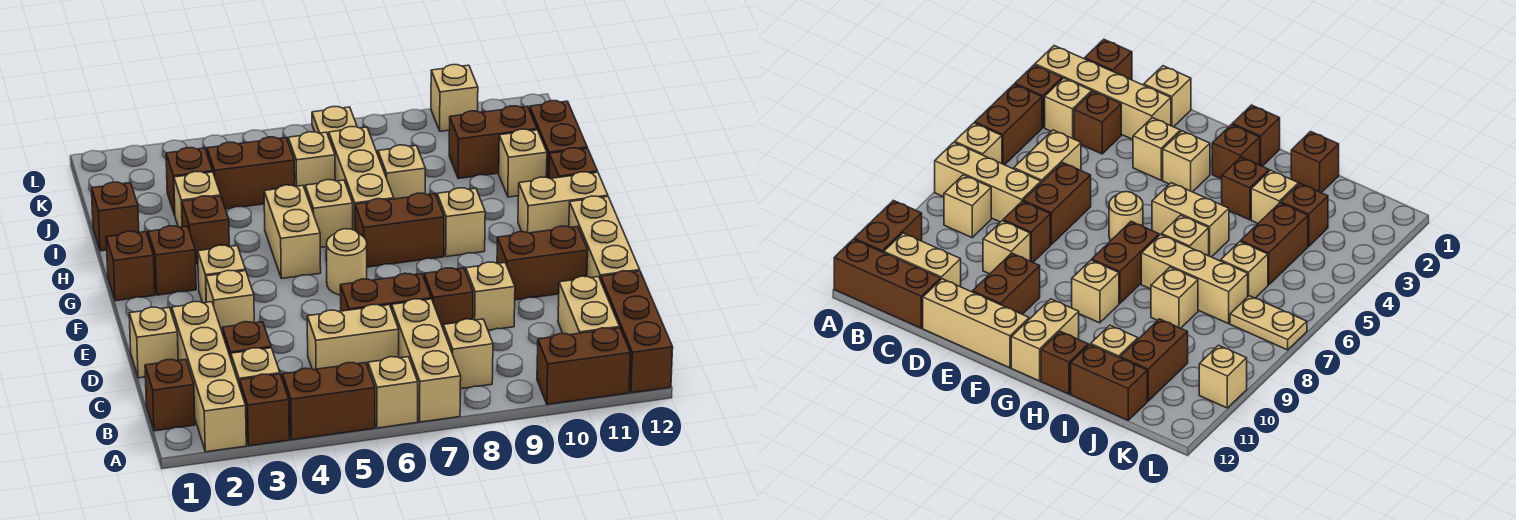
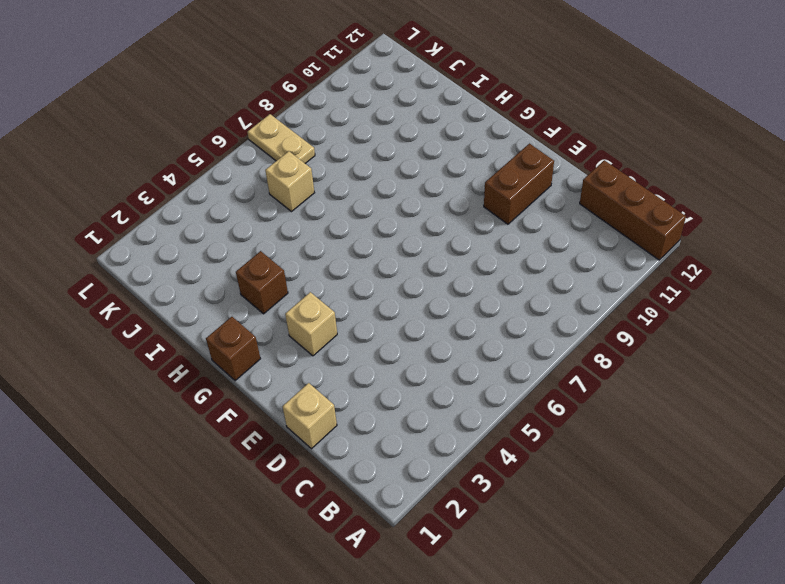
none -> tan brick A2:D2 level 1
none -> brown brick A3 level 1
none -> brown brick A4:A5 level 1
none -> tan brick A6 level 1

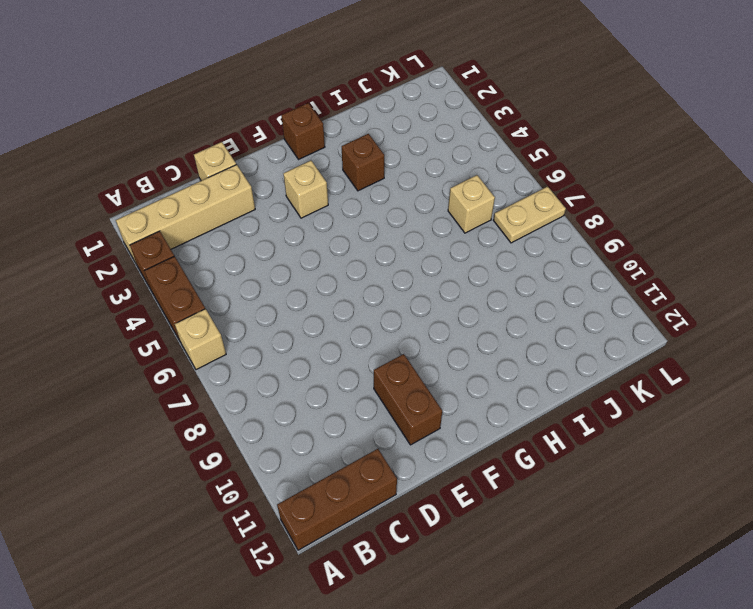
none -> tan brick A7:C7 level 1
none -> brown brick A10:A11 level 1
none -> brown brick B1 level 1
none -> tan brick B3 level 1

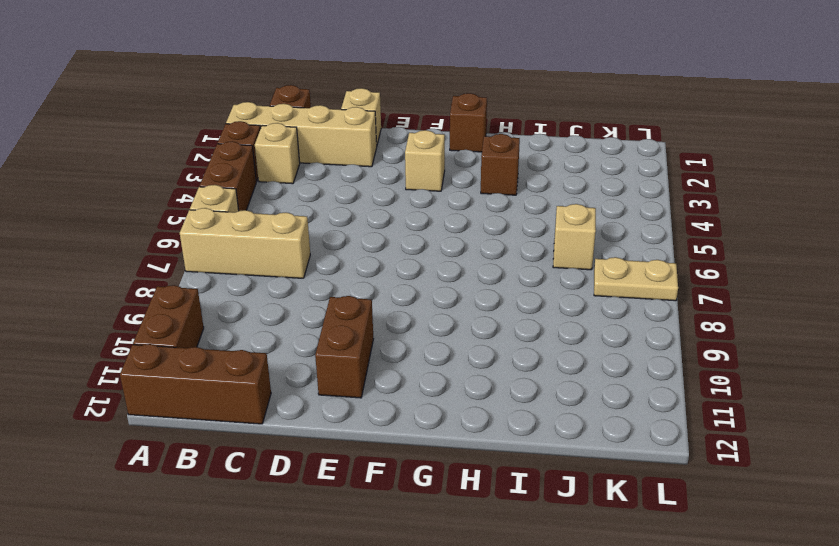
none -> tan brick B8 level 1
none -> tan brick B11:C11 level 1
none -> brown brick C3 level 1
none -> tan brick C5:C6 level 1

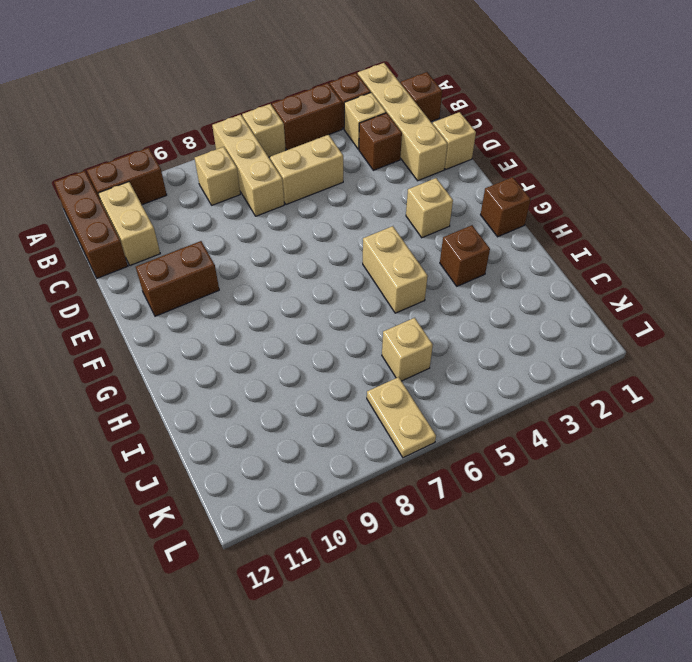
none -> brown brick D6:D7 level 1
none -> brown brick D8 level 1
none -> tan brick D9 level 1
none -> tan brick D12:F12 level 1

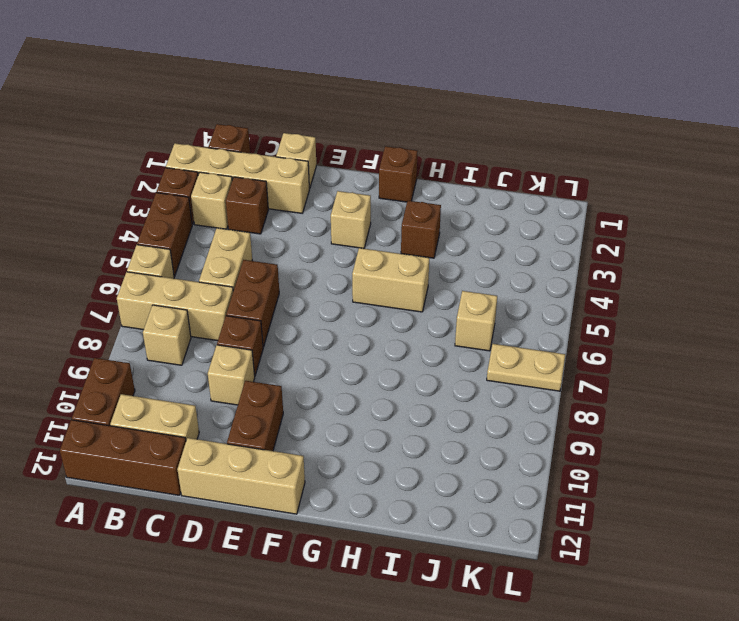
none -> tan brick E3 level 1
none -> tan round brick F6 level 1
none -> brown brick G2 level 1
none -> brown brick G7:G8 level 1

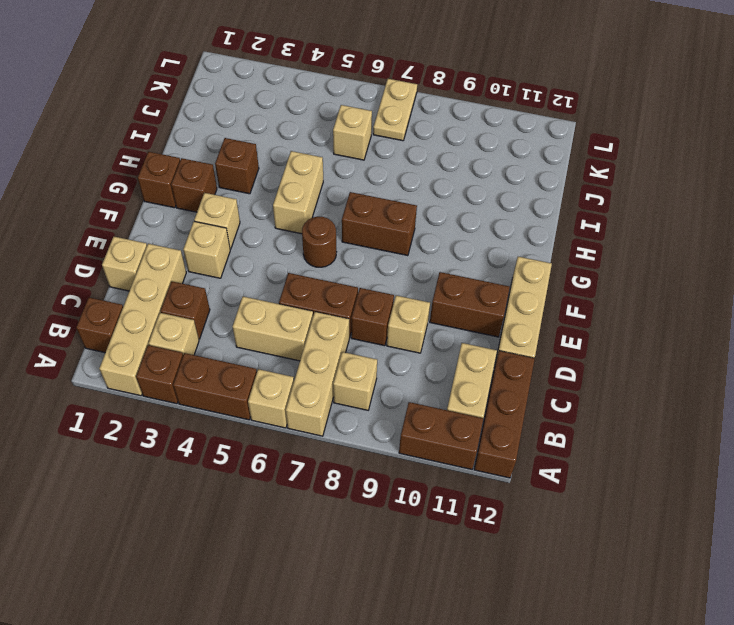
brown round brick F6 level 1 -> tan round brick F6 level 1
none -> tan brick G9 level 1
none -> tan brick G11:G12 level 1
none -> tan brick H6 level 1
none -> tan brick H7:J7 level 1

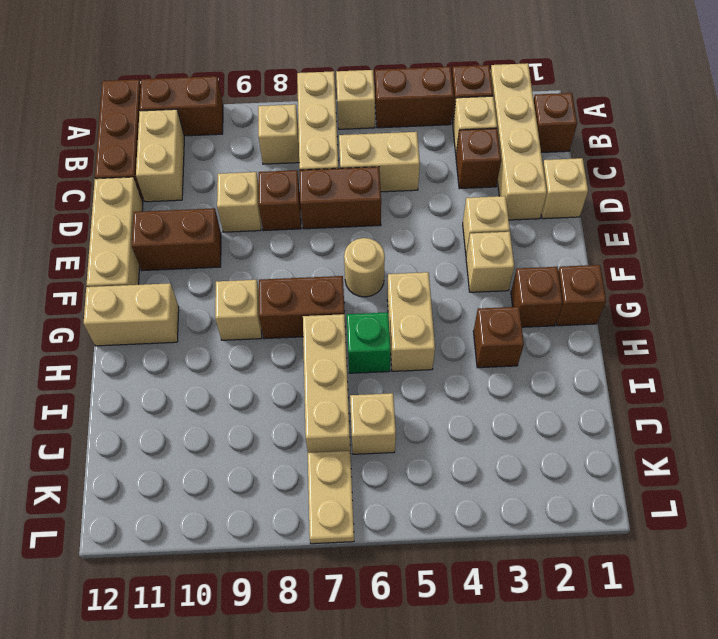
green brick H6 level 1 -> tan brick H6 level 1
none -> brown brick H12 level 1
none -> brown brick I1 level 1
none -> tan brick I3 level 1
none -> tan brick I8 level 1

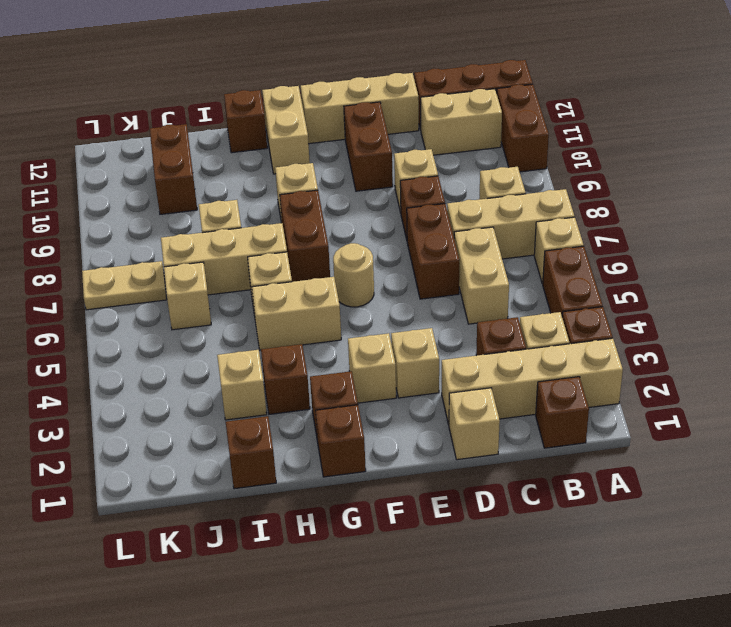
none -> tan brick I11 level 1
none -> brown brick I12:J12 level 1
none -> brown brick J3 level 1
none -> brown brick J4:J5 level 1

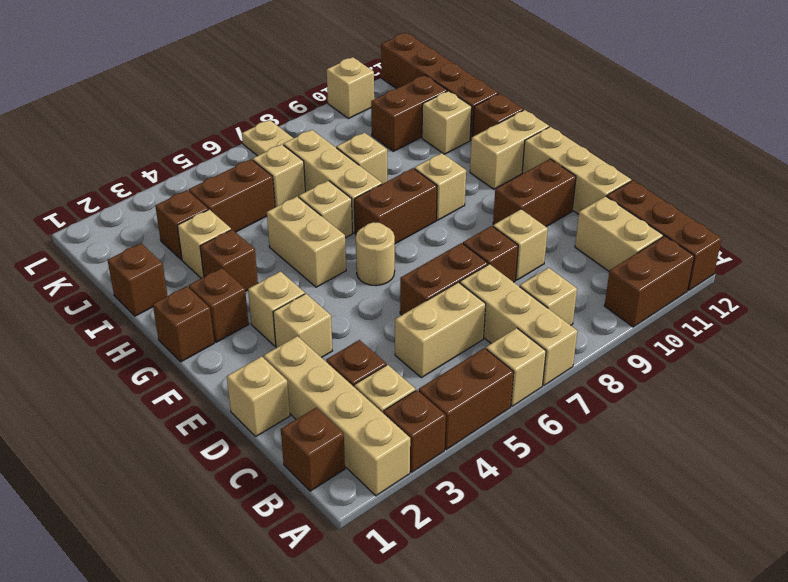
brown brick I12:L12 level 1 -> brown brick I12:J12 level 1

